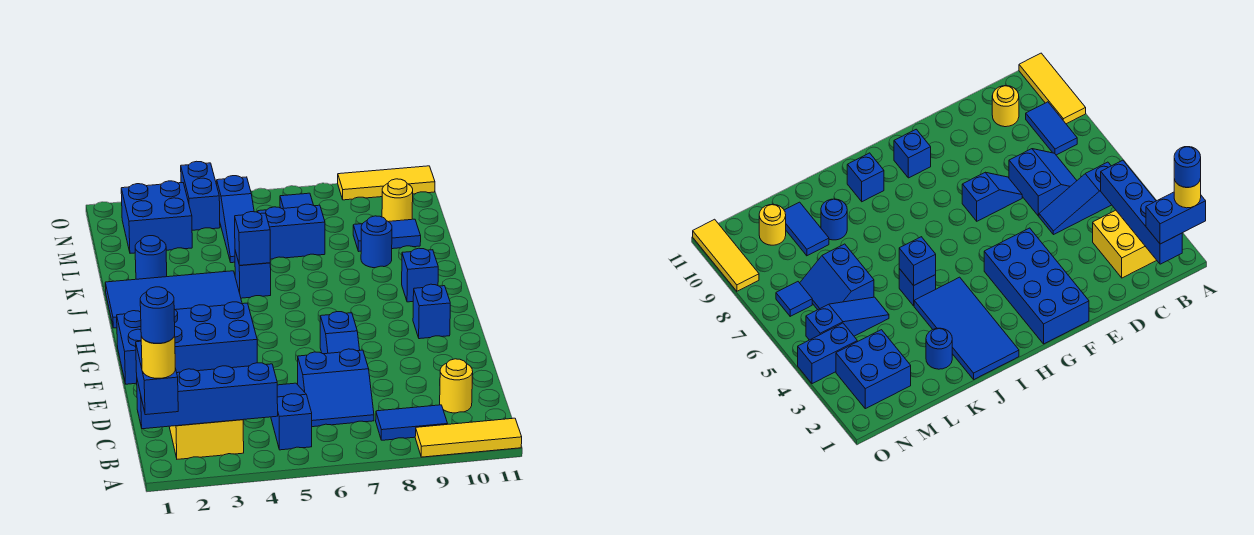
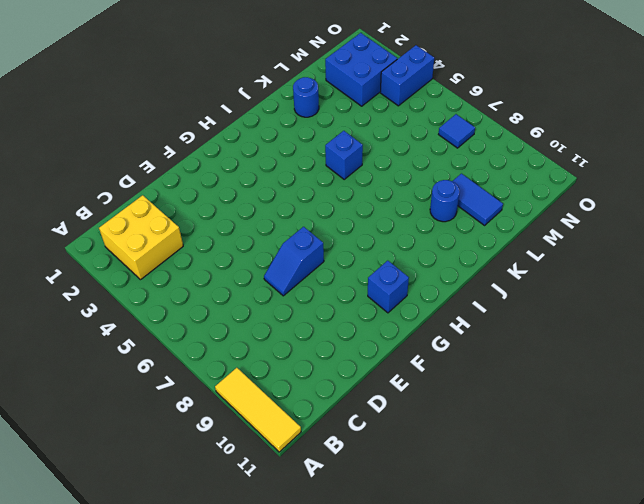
none -> blue slope B5:D5 level 1 top B
none -> blue tile B8:B9 level 1
none -> blue slope C6:D7 level 1 top D

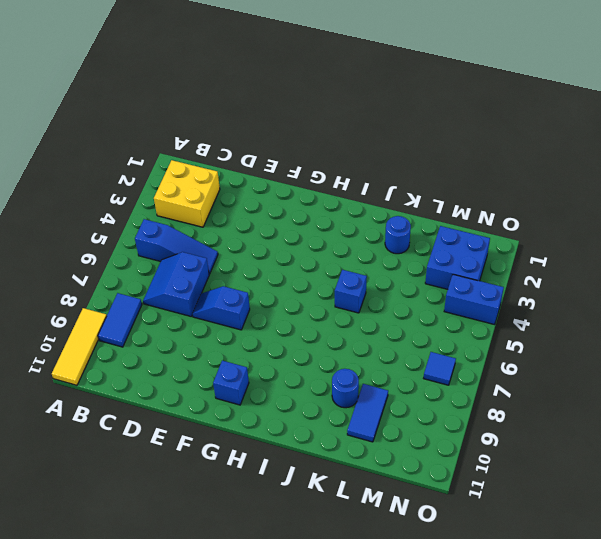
none -> yellow round brick C10 level 1
none -> blue brick F1:G4 level 1
none -> blue tile I1:J4 level 1

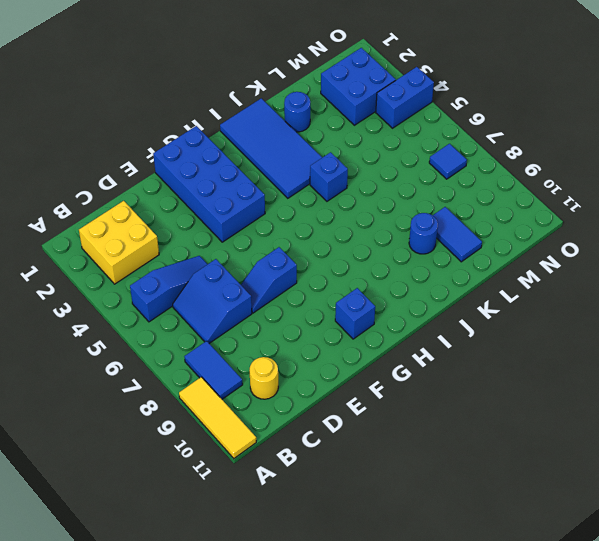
none -> blue brick I10 level 1
none -> blue slope L5:N5 level 1 top N
none -> blue slope L6:M7 level 1 top L

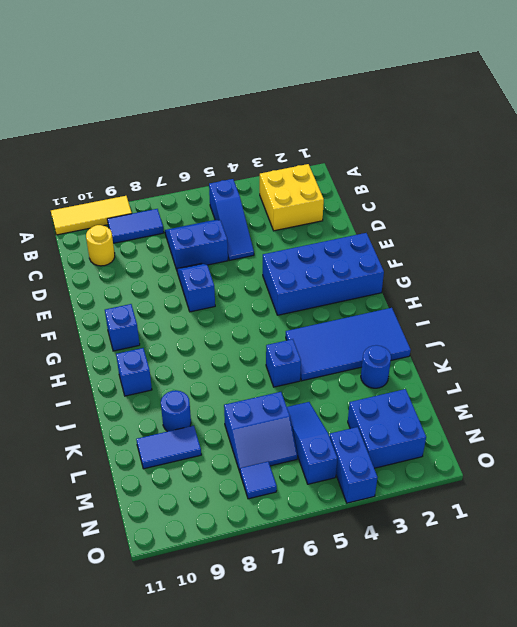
none -> yellow round brick M10 level 1
none -> yellow tile O9:O11 level 1
none -> blue brick B1:B4 level 2

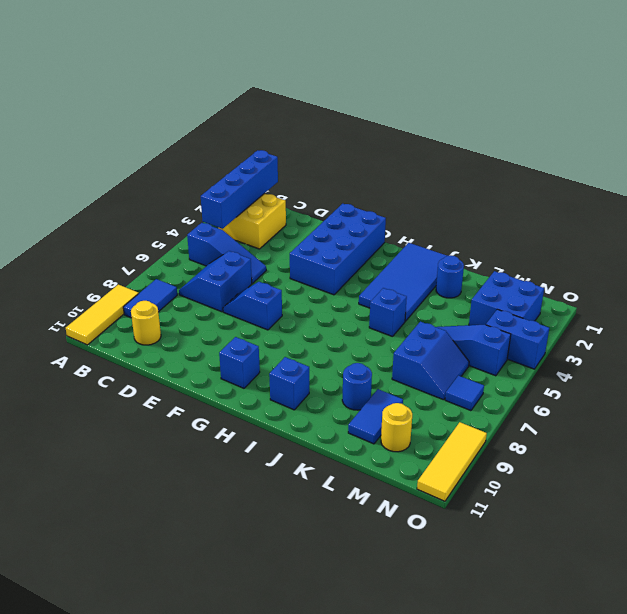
none -> blue brick J5 level 2
none -> blue brick A1:B1 level 3
none -> yellow round brick A1 level 4

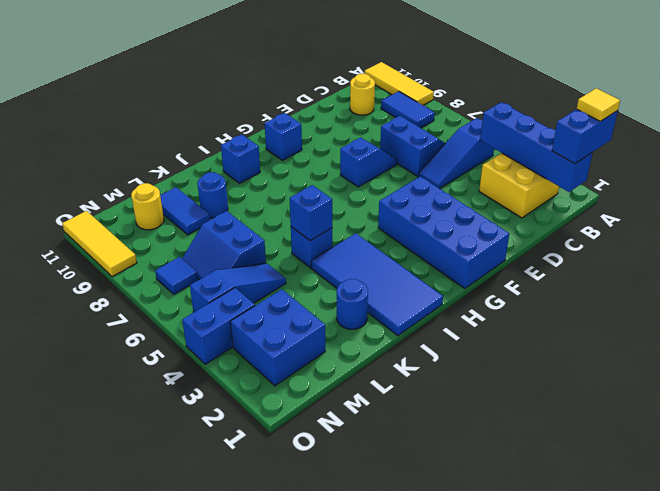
yellow tile A1 level 4 -> yellow round brick A1 level 4
none -> blue round brick A1 level 5

